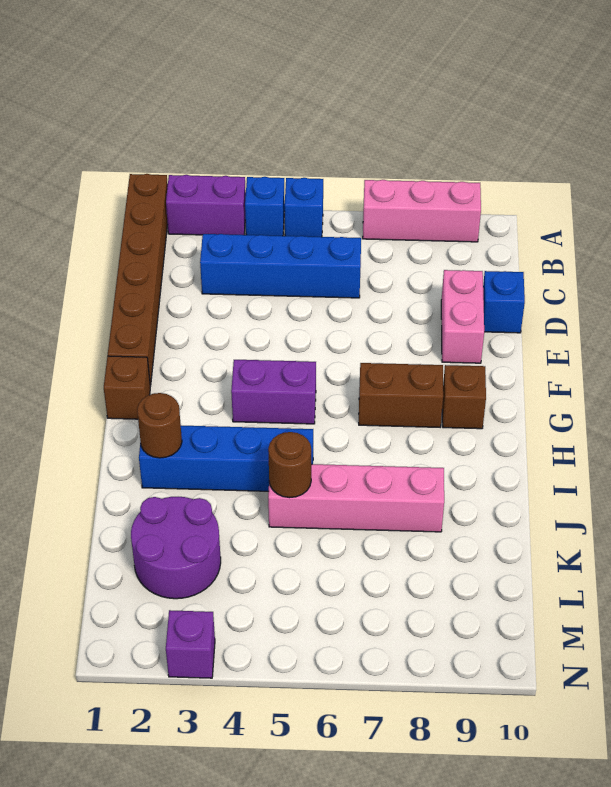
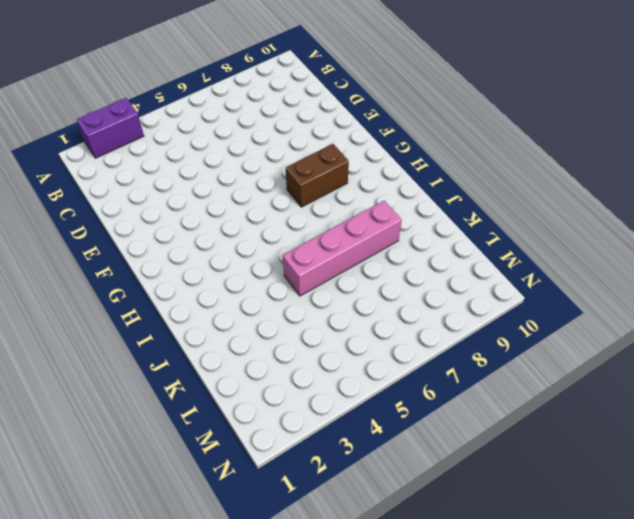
none -> brown brick A1:F1 level 1
none -> blue brick A4 level 1
none -> blue brick A5 level 1

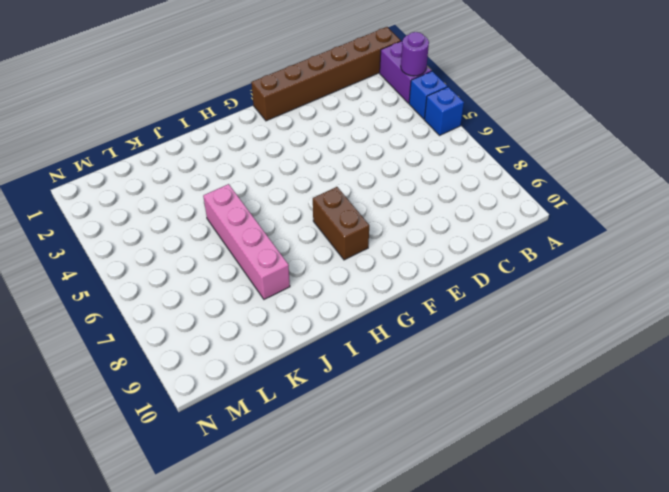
purple round brick A3 level 2 -> none
none -> pink brick A7:A9 level 1
none -> blue brick C3:C6 level 1
none -> pink brick D9:E9 level 1

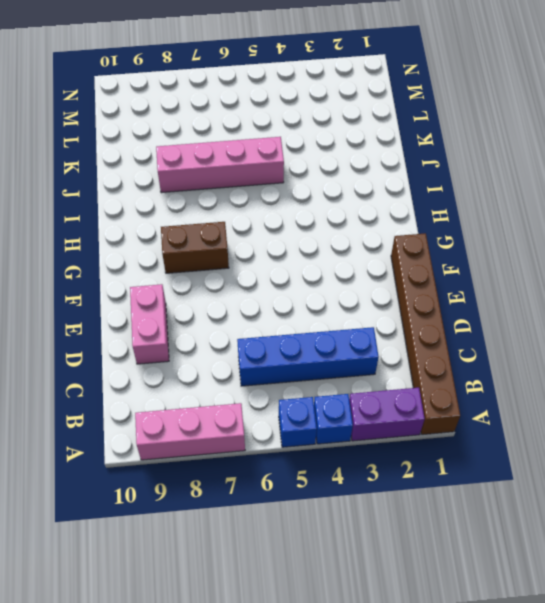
none -> blue brick D10 level 1
none -> brown brick G1 level 1
none -> purple brick G4:G5 level 1

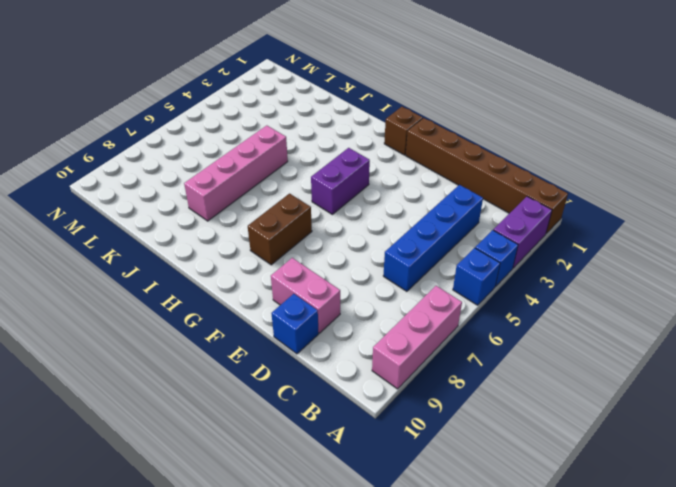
none -> brown brick G9 level 1
none -> blue brick I2:I5 level 1
none -> purple round brick K2:L3 level 1

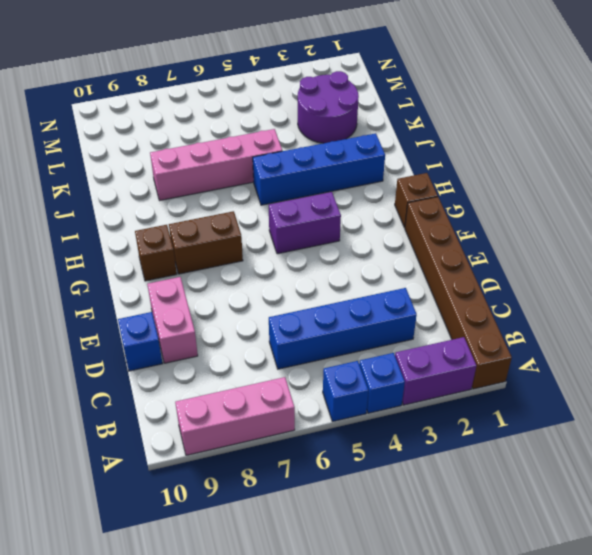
none -> purple brick N3 level 1
none -> brown round brick I2 level 2
none -> brown round brick J5 level 2

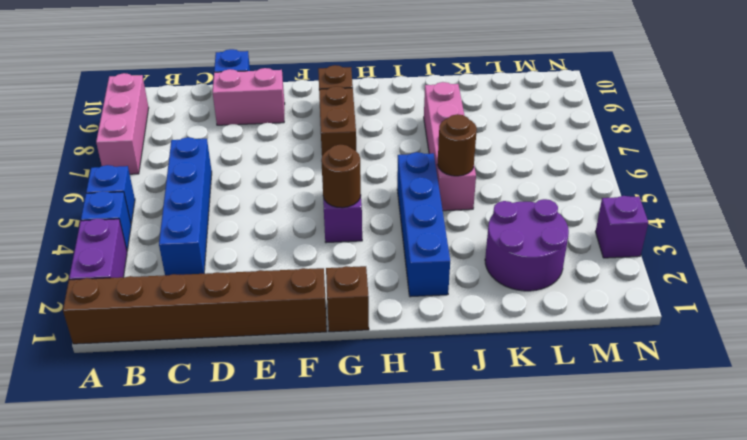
brown round brick G4 level 2 -> brown round brick I2 level 2

